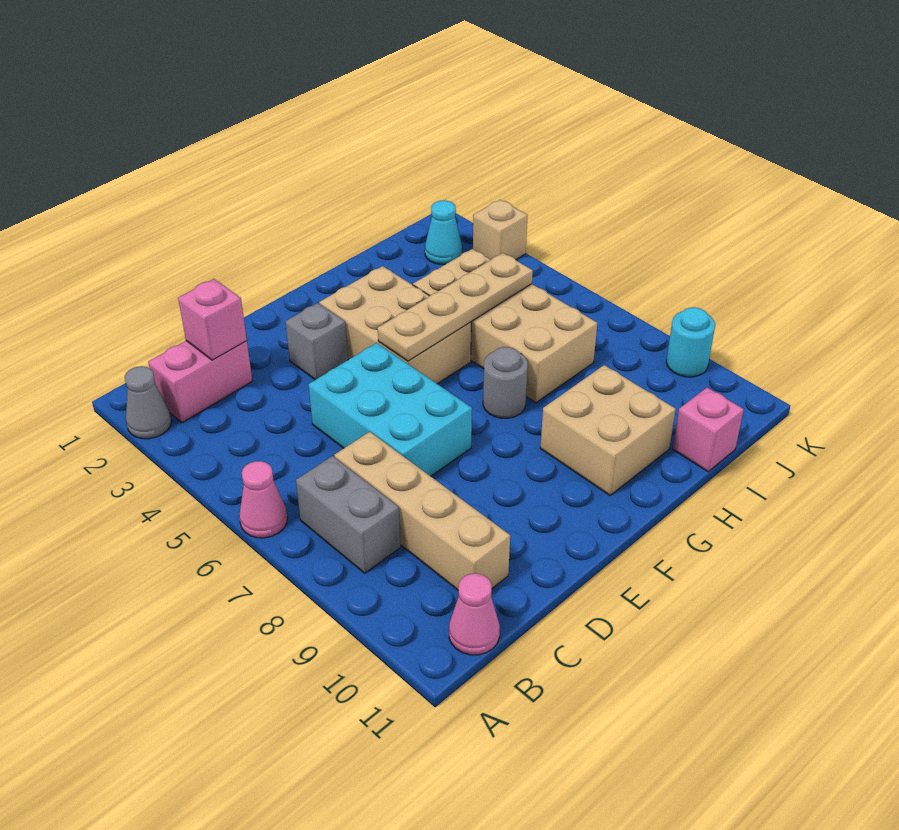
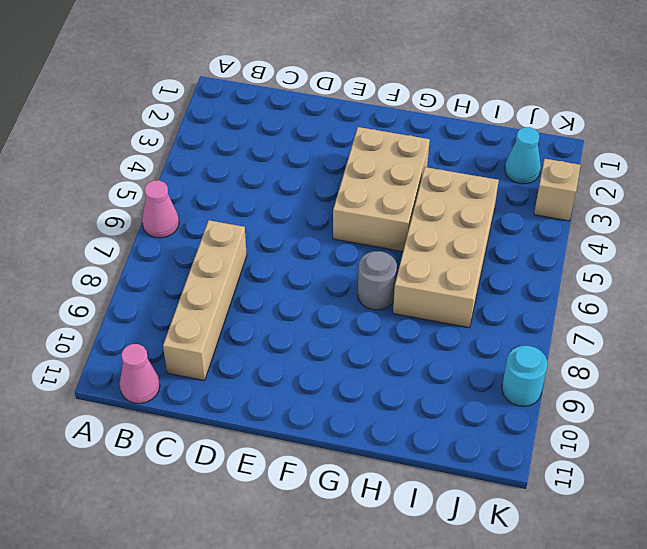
none -> grey cone A2 level 1
none -> pink brick B2:C2 level 1
none -> grey brick B7:B8 level 1

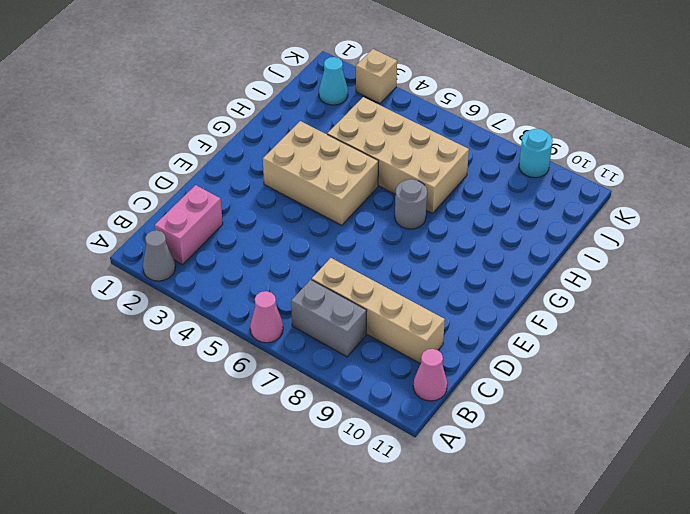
none -> cyan brick D5:E7 level 1
none -> grey brick E3 level 1
none -> tan brick G9:H10 level 1

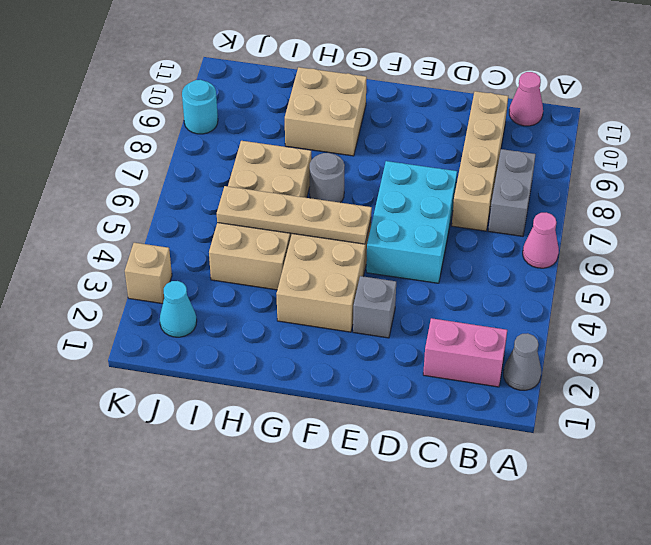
none -> pink brick I11 level 1
none -> pink brick C2 level 2

